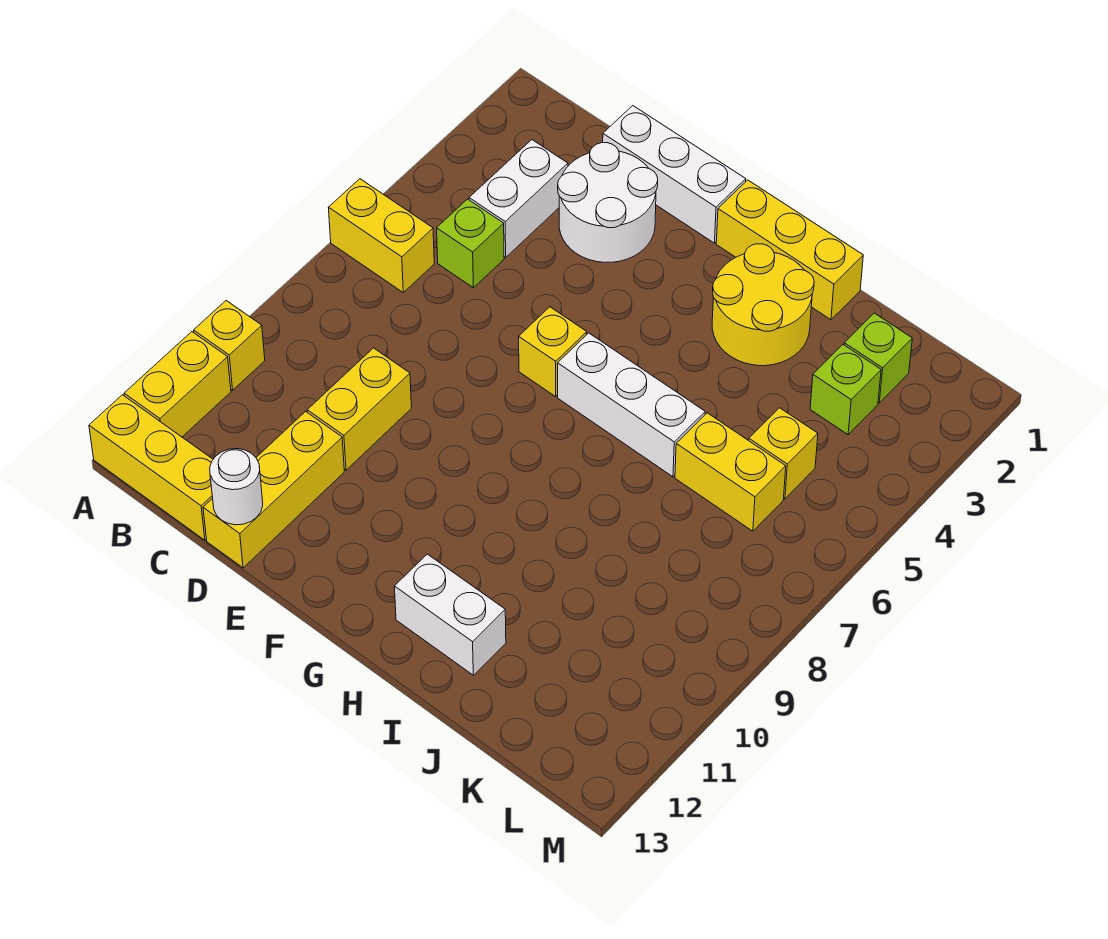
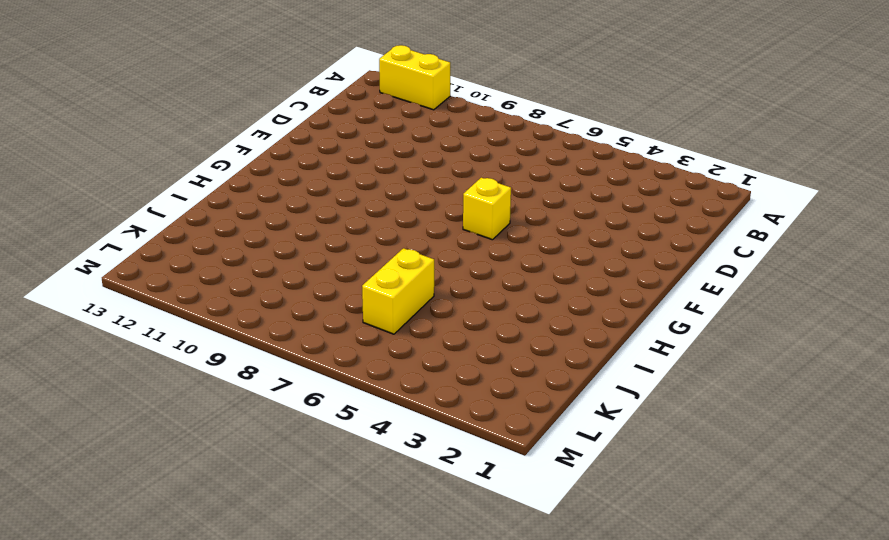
none -> yellow brick A6:B6 level 1
none -> yellow brick A10 level 1
none -> yellow brick A13:C13 level 1

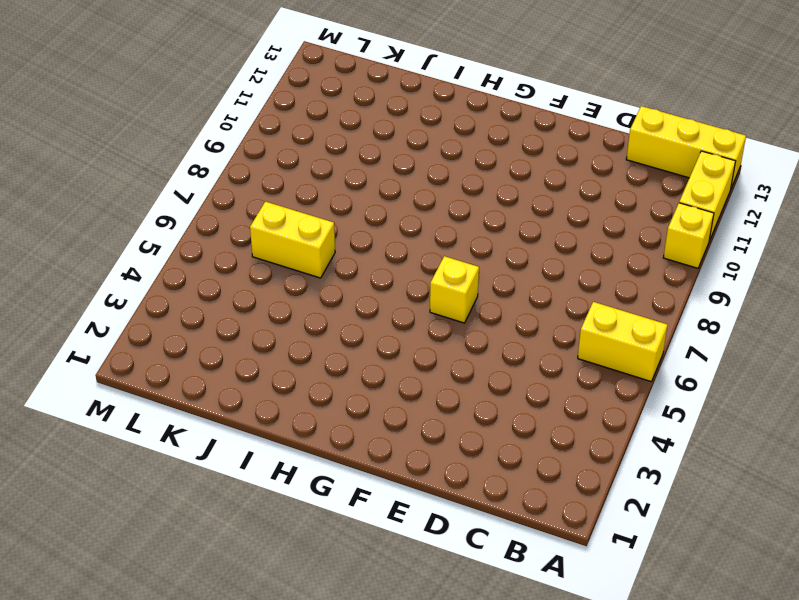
none -> white brick C3:C4 level 1
none -> lime brick C5 level 1
none -> white brick D1:F1 level 1

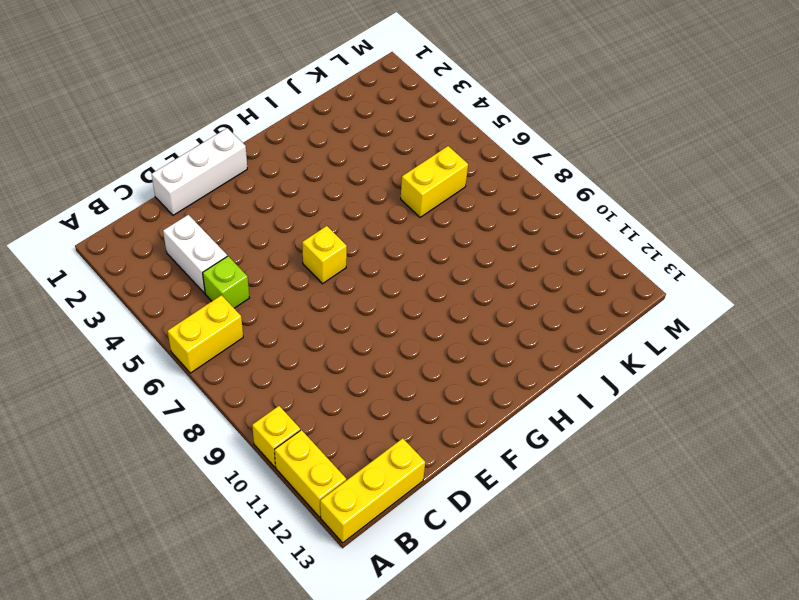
none -> white round brick D2:E3 level 1
none -> yellow brick D9:D10 level 1
none -> yellow brick D11:D13 level 1

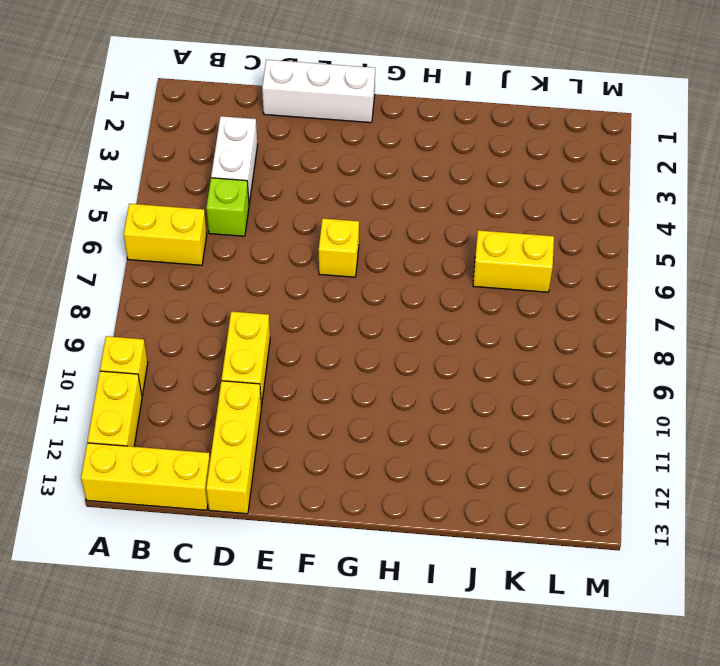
none -> white round brick D2:E3 level 1
none -> yellow brick G1:I1 level 1
none -> white brick G6:I6 level 1

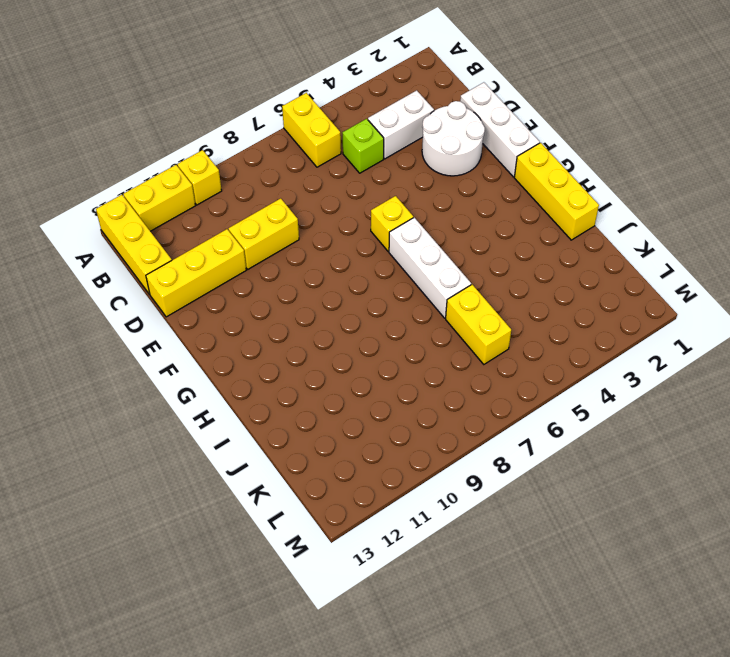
none -> yellow round brick H2:I3 level 1
none -> white brick H12:I12 level 1
none -> lime brick K2 level 1

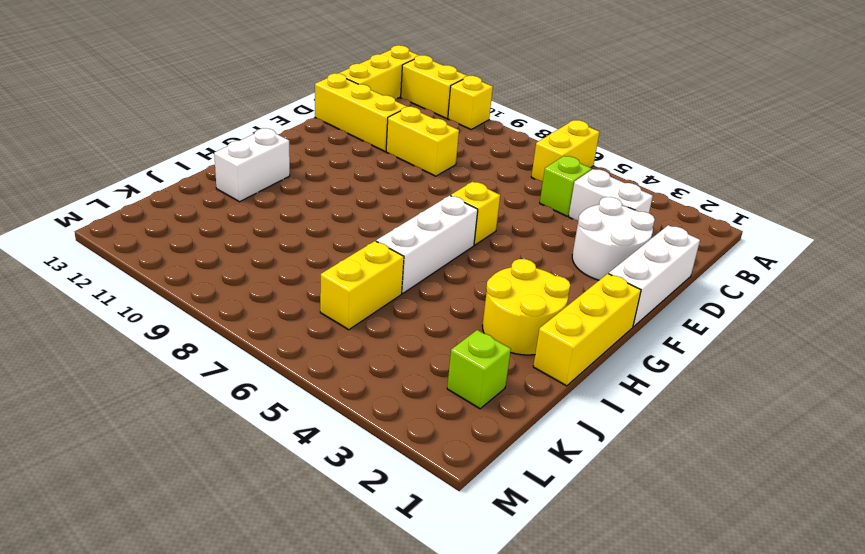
none -> lime brick K3 level 1
none -> yellow brick K5 level 1
none -> white round brick D13 level 2

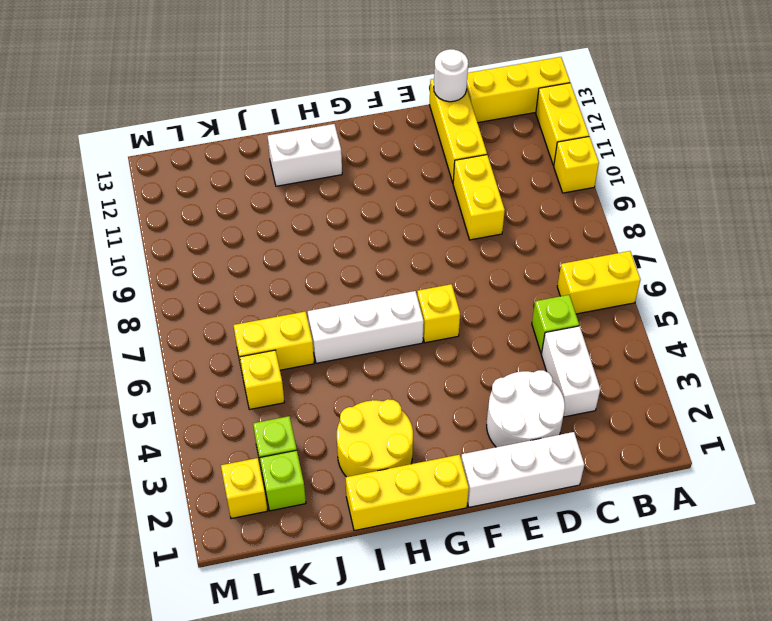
yellow brick L2 level 1 -> none

